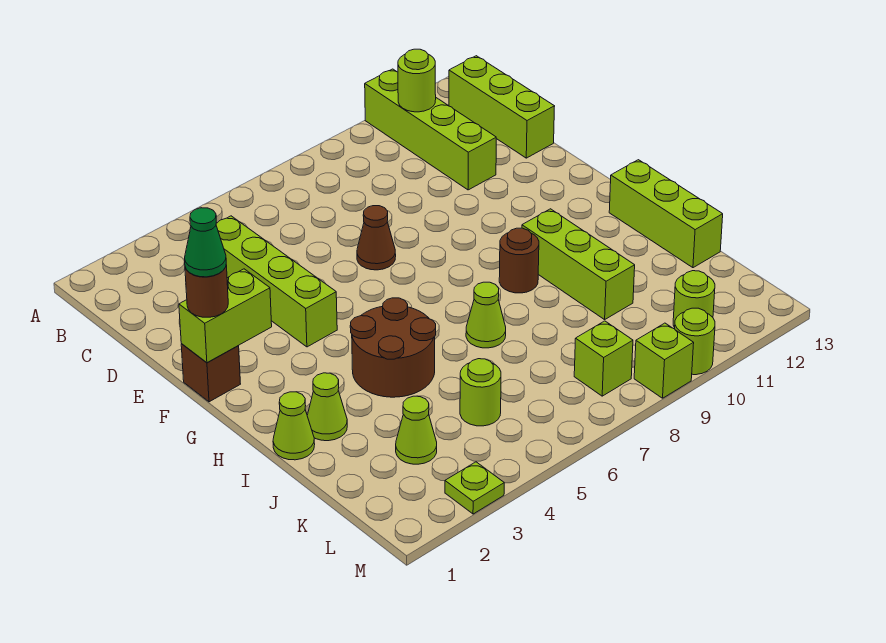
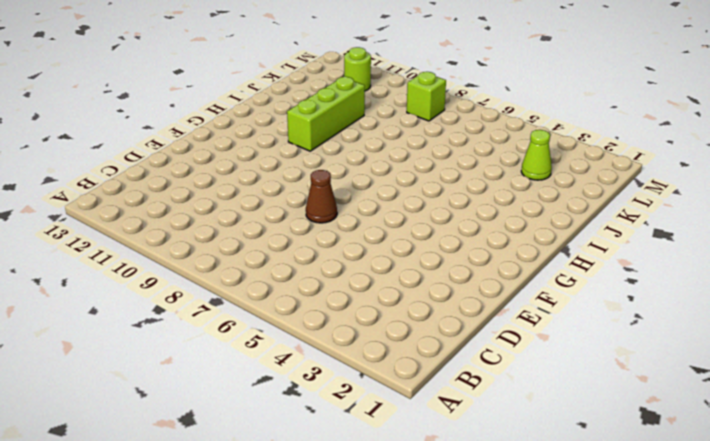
none -> lime brick A11:D11 level 1
none -> lime brick B13:D13 level 1
none -> lime brick C4:F4 level 1

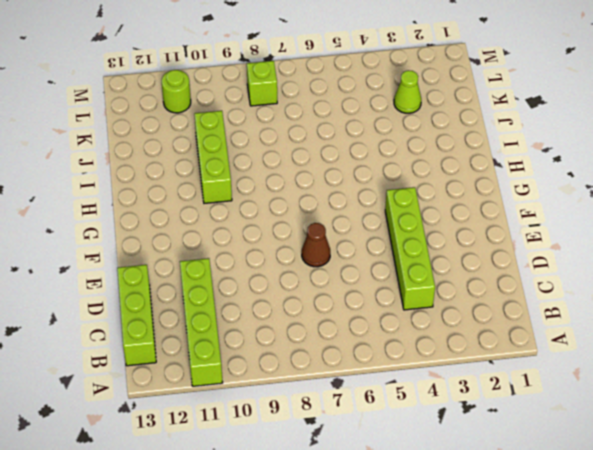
none -> brown brick F1 level 1
none -> brown round brick H4:I5 level 1
none -> brown round brick H9 level 1

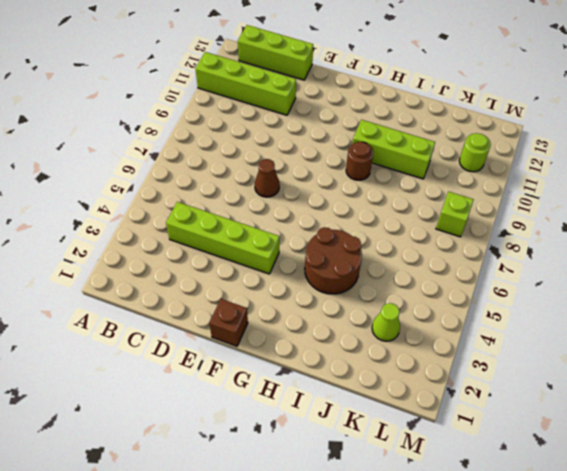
none -> lime brick H13:J13 level 1
none -> lime cone I1 level 1
none -> lime cone I2 level 1

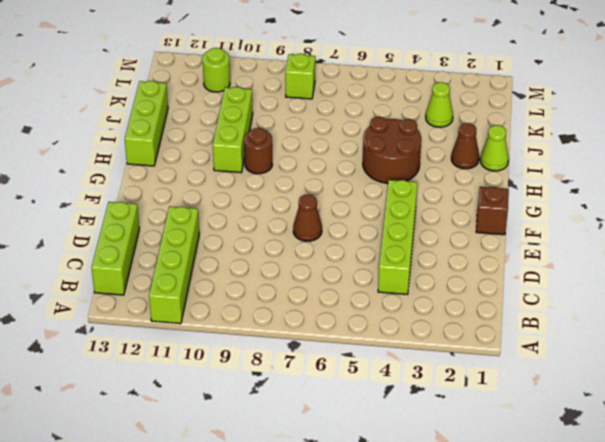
brown cone I2 level 1 -> lime cone I2 level 1
none -> lime cone I7 level 1
none -> lime round brick K5 level 1
none -> lime plate M3 level 1

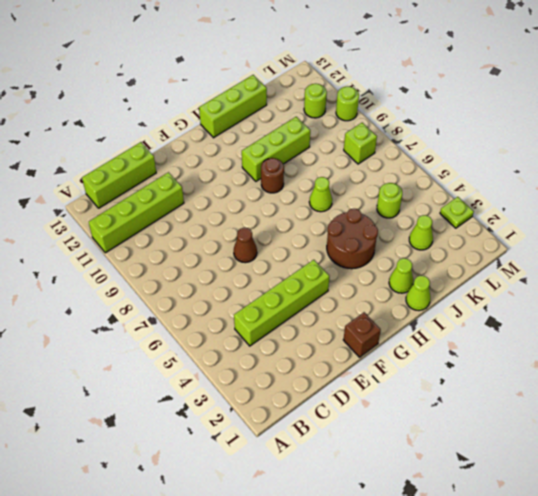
none -> lime brick M9 level 1
none -> lime round brick B11 level 2
none -> lime brick F1:F2 level 2

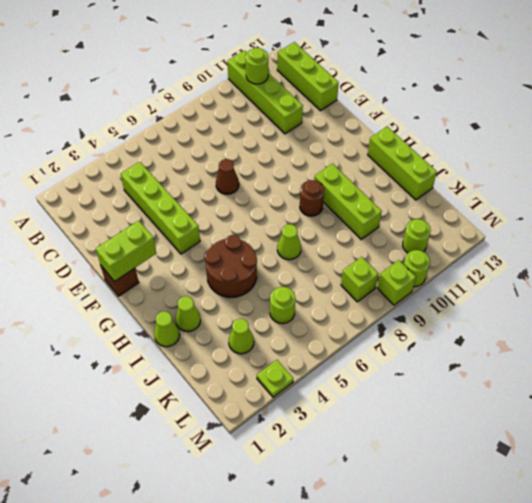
none -> brown round brick F1 level 3
none -> green cone F1 level 4

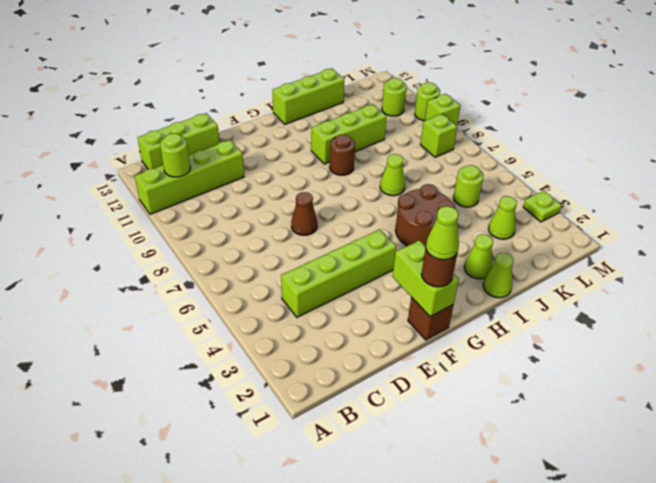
lime cone F1 level 4 -> green cone F1 level 4

